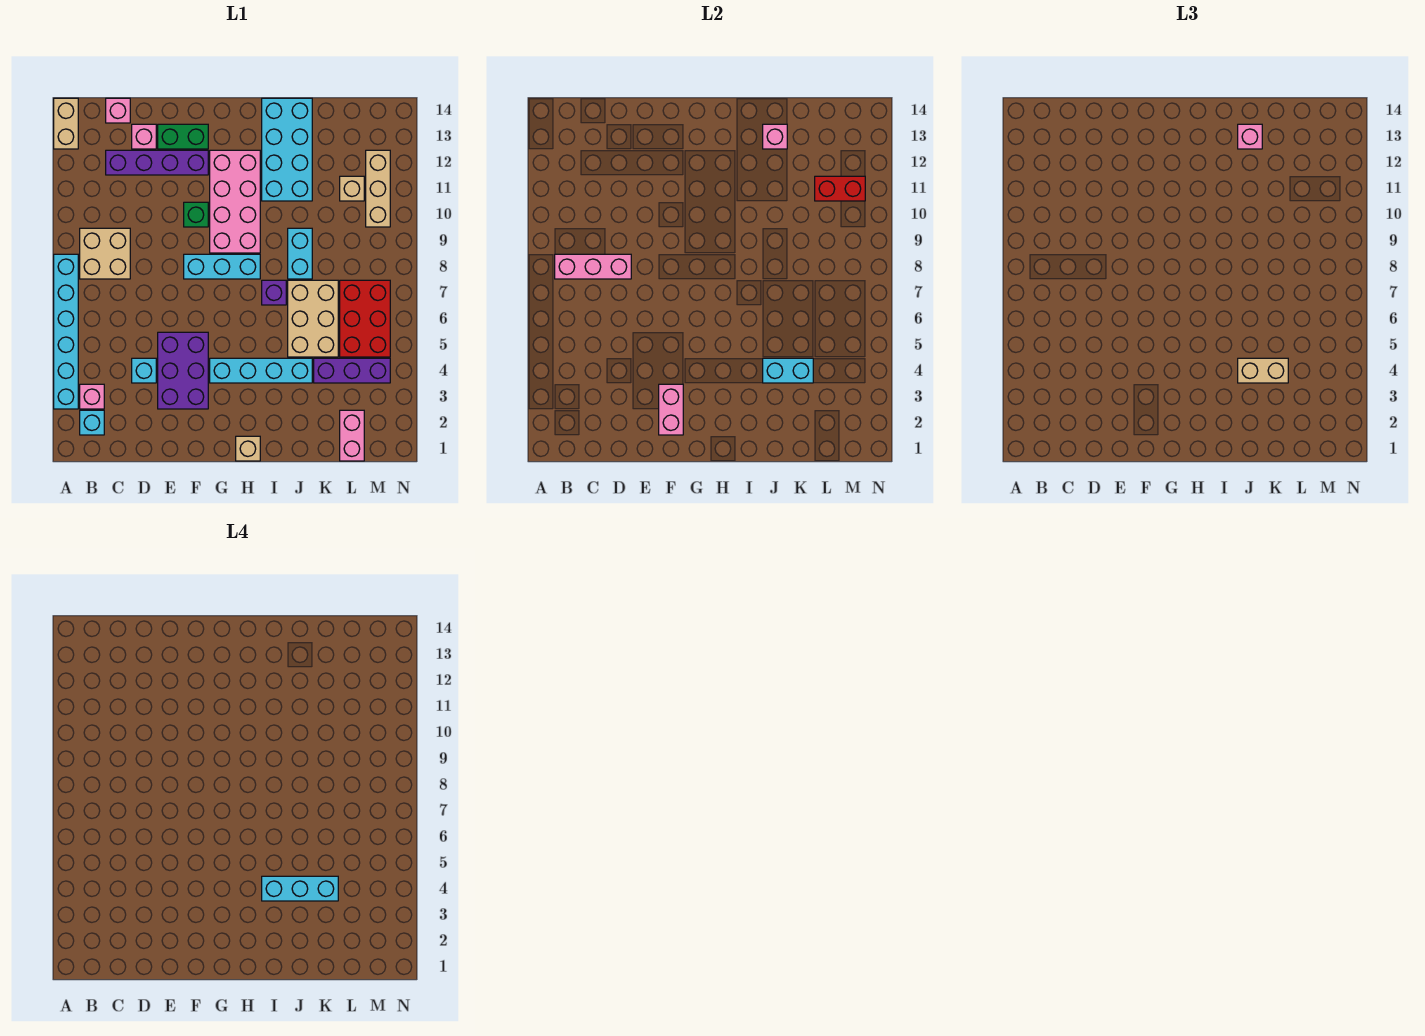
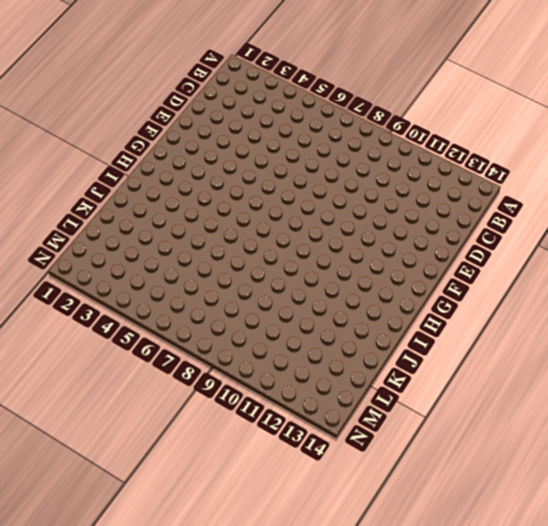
none -> cyan brick A3:A8 level 1
none -> tan brick A13:A14 level 1
none -> cyan brick B2 level 1
none -> pink brick B3 level 1

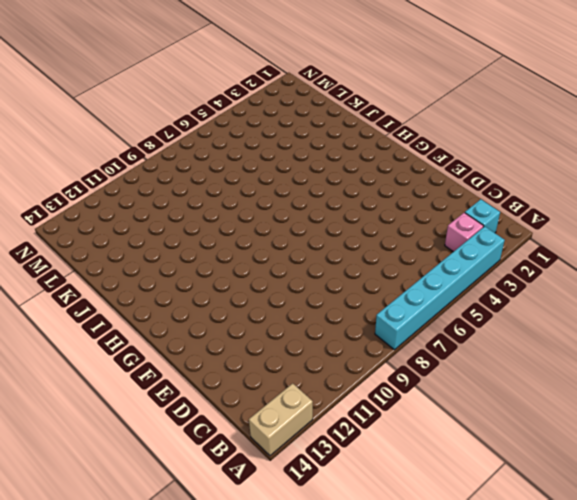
none -> tan brick B8:C9 level 1
none -> purple brick C12:F12 level 1
none -> pink brick C14 level 1
none -> cyan brick D4 level 1

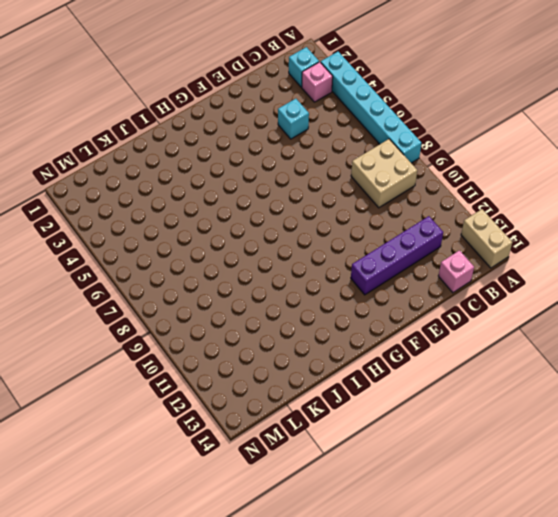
none -> pink brick D13 level 1
none -> purple brick E3:F5 level 1
none -> green brick E13:F13 level 1
none -> cyan brick F8:H8 level 1

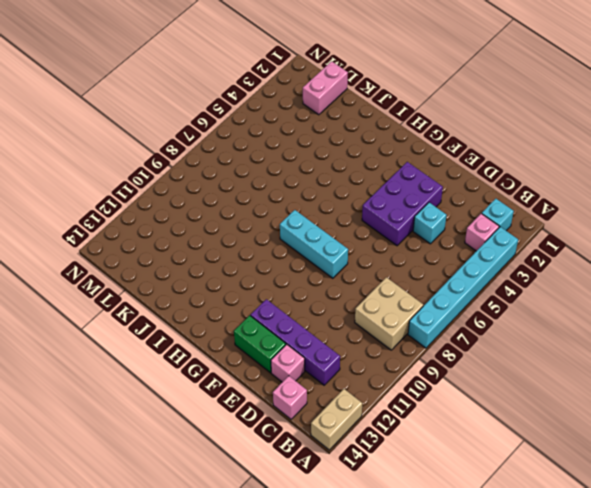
none -> green brick F10 level 1
none -> cyan brick G4:J4 level 1
none -> pink brick G9:H12 level 1
none -> tan brick H1 level 1

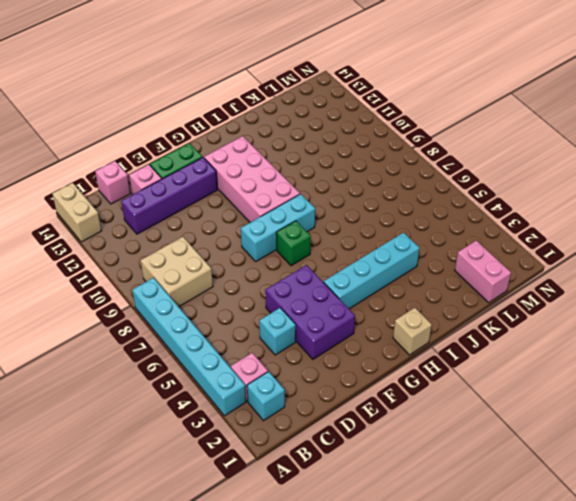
green brick G7 level 1 -> green brick F10 level 1
none -> purple brick I7 level 1
none -> cyan brick I11:J14 level 1
none -> tan brick J5:K7 level 1
none -> cyan brick J8:J9 level 1

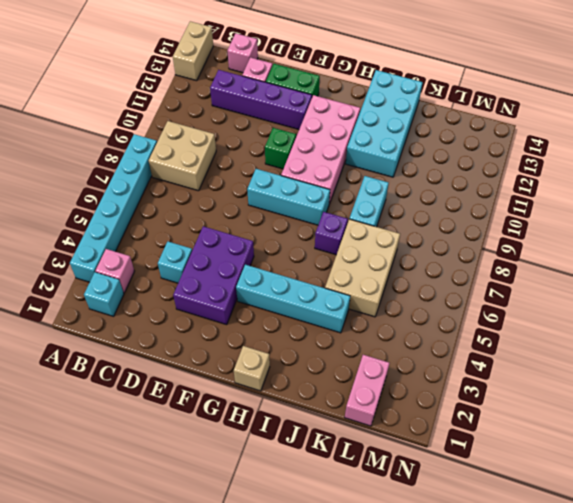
none -> purple brick K4:M4 level 1
none -> red brick L5:M7 level 1
none -> tan brick L11 level 1
none -> tan brick M10:M12 level 1

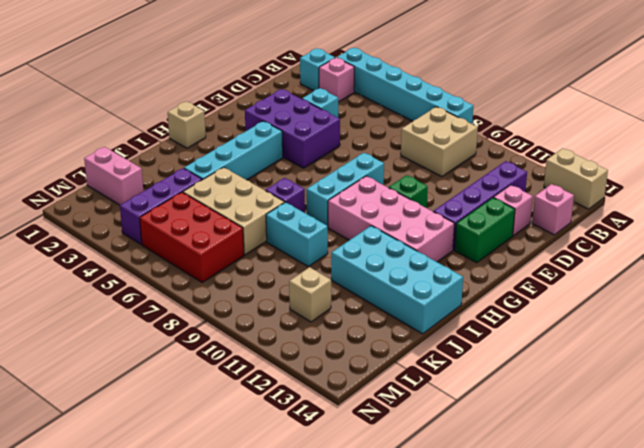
none -> tan brick M10:M12 level 1
none -> pink brick B8:D8 level 2
none -> pink brick F2:F3 level 2
none -> cyan brick J4:K4 level 2

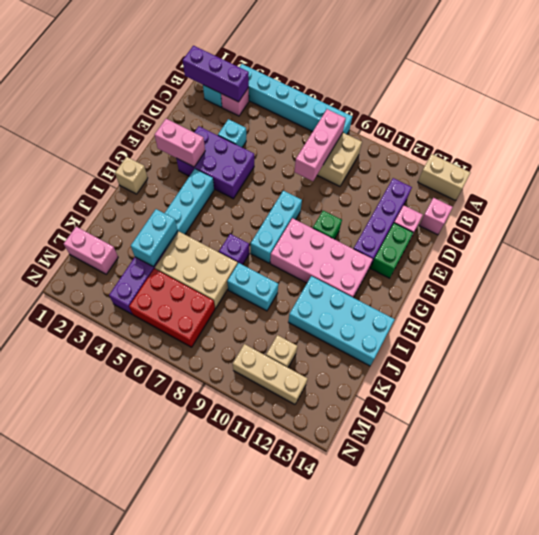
purple brick B1:B3 level 2 -> none
none -> pink brick J13 level 2
none -> red brick L11:M11 level 2
none -> tan brick J4:K4 level 3
none -> pink brick J13 level 3

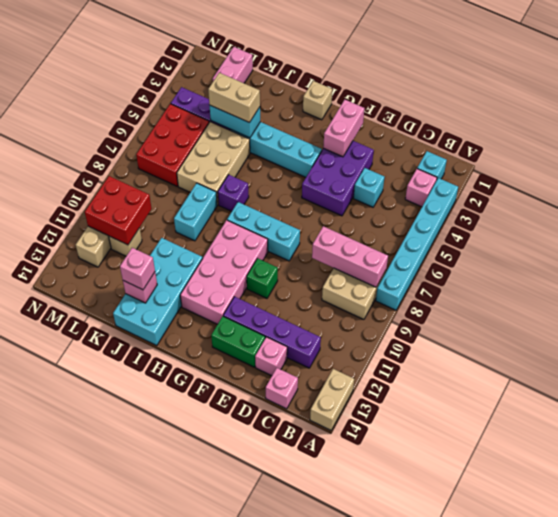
red brick L10:M11 level 2 -> red brick L11:M11 level 2
none -> cyan brick I4:K4 level 4

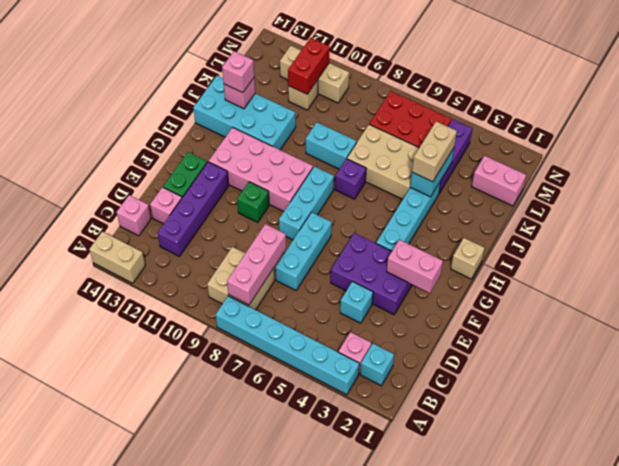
cyan brick D7:F7 level 1 -> cyan brick I4:K4 level 4

